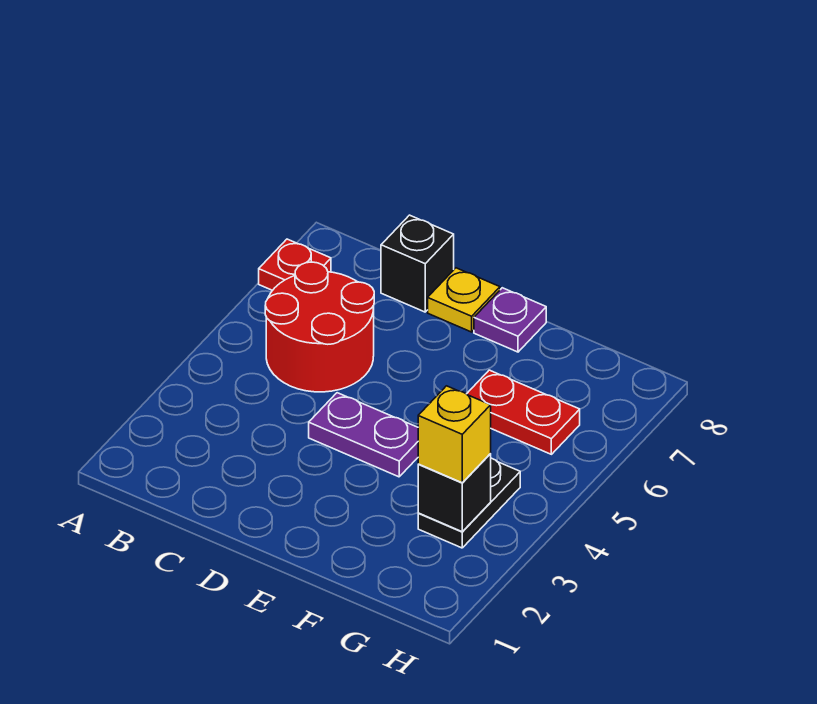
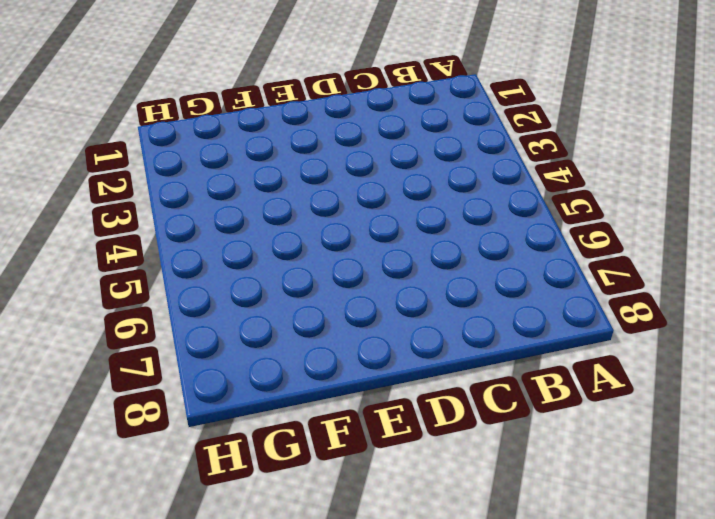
none -> red plate A7 level 1
none -> red round brick B5:C6 level 1

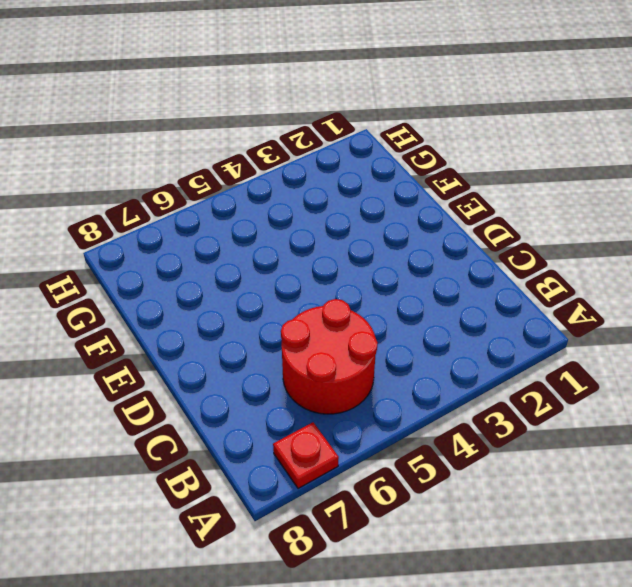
none -> black brick C8 level 1
none -> purple plate D4:E4 level 1

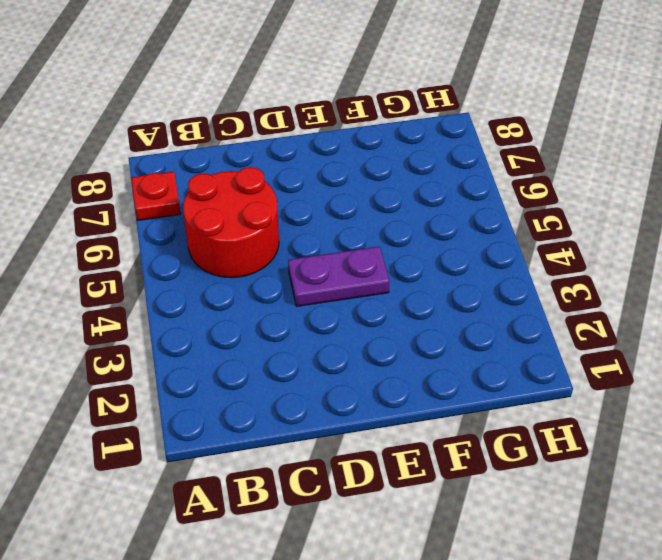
none -> black brick C8 level 1
none -> yellow plate D8 level 1

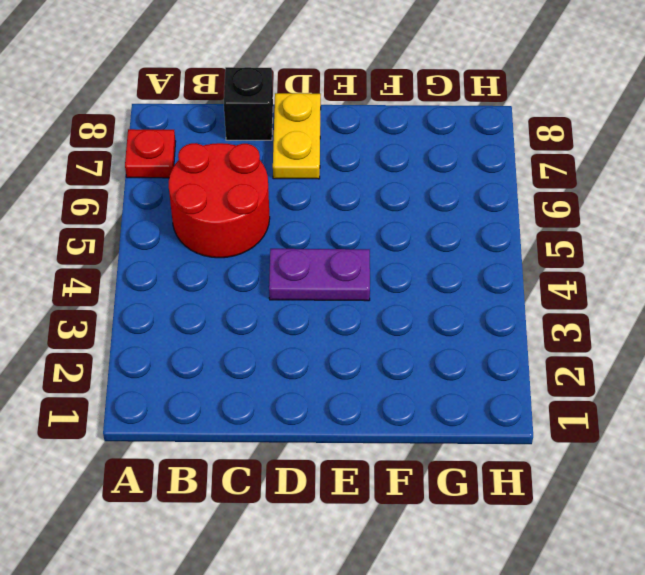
yellow plate D7:D8 level 1 -> yellow plate D8 level 1
none -> purple plate E8 level 1
none -> red plate F6:G6 level 1

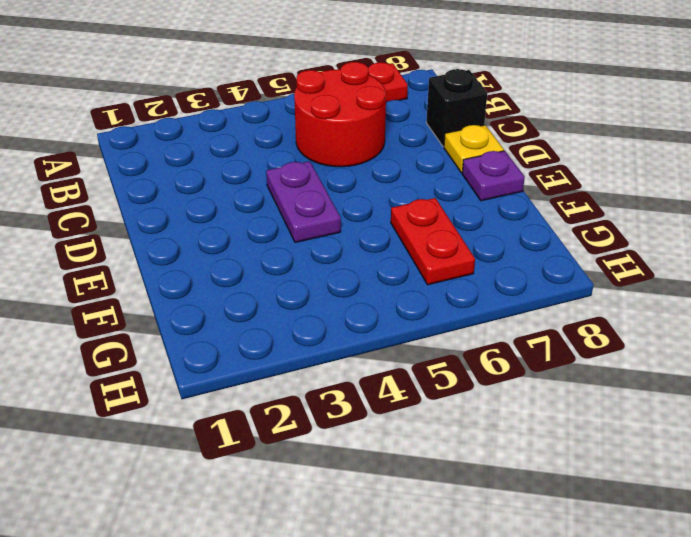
none -> black plate G3:G4 level 1
none -> black brick G3 level 2

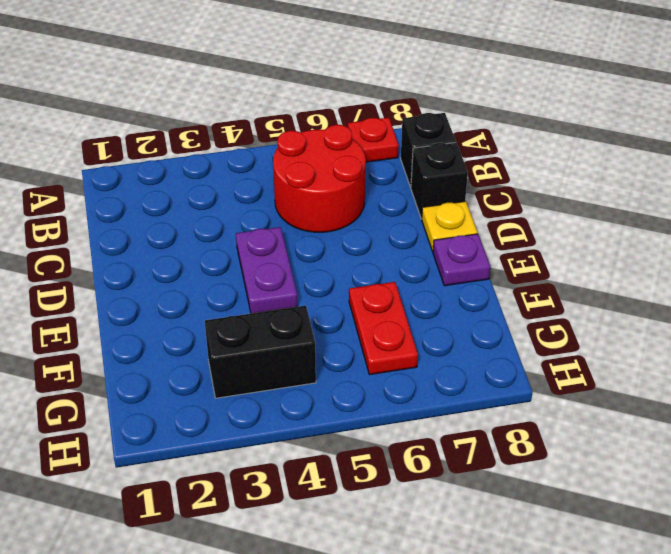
black brick B8 level 1 -> black brick G3 level 2
black brick G3:G4 level 1 -> black plate G3:G4 level 1
none -> yellow brick G3 level 3

